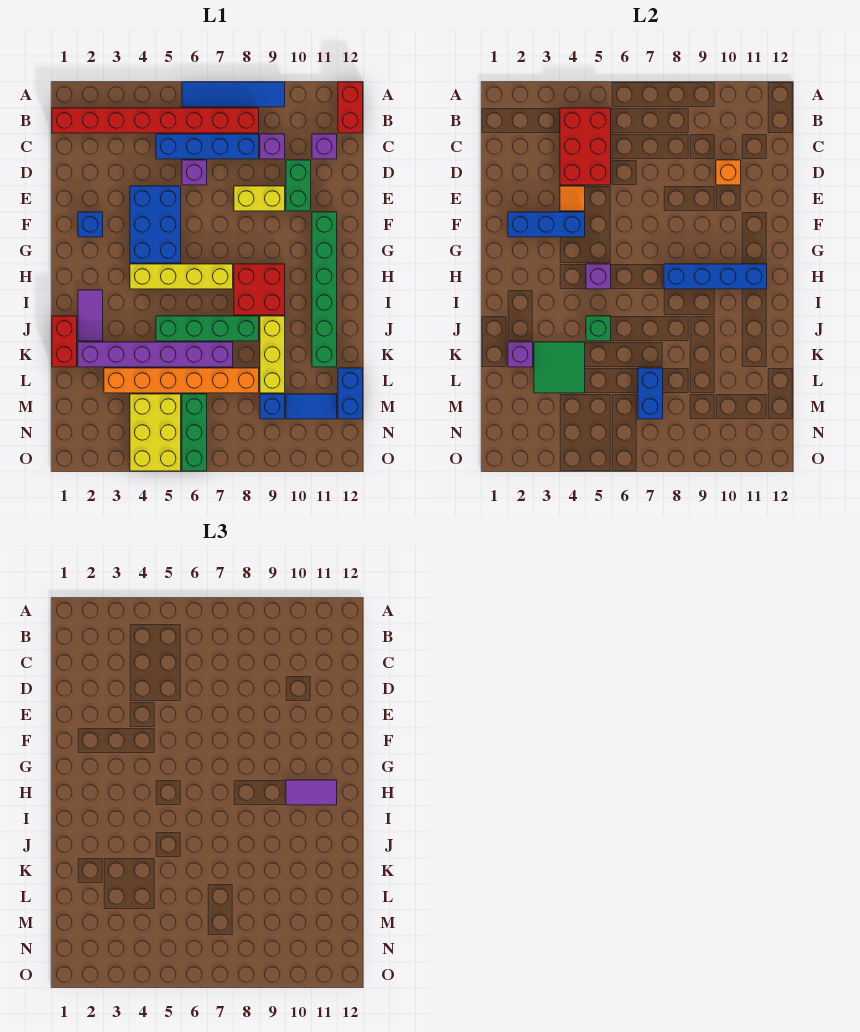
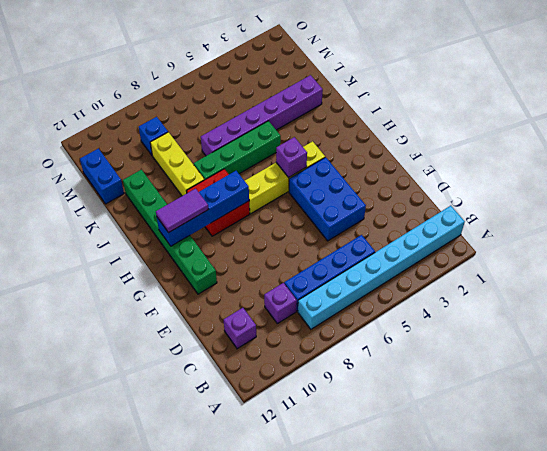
cyan brick B1:B8 level 1 -> red brick B1:B8 level 1
none -> blue tile A6:A9 level 1
none -> red brick A12:B12 level 1
none -> purple brick D6 level 1
none -> green brick D10:E10 level 1

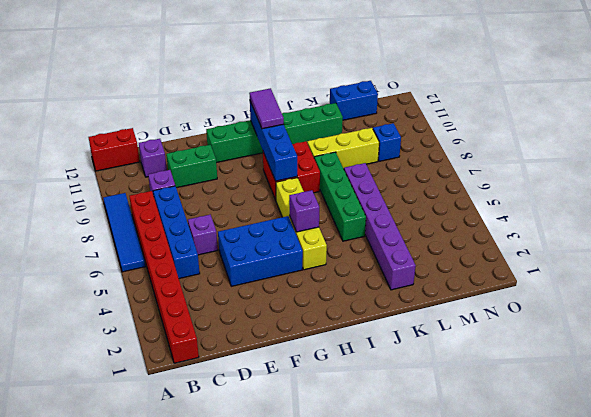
none -> yellow brick E8:E9 level 1
none -> blue brick F2 level 1
none -> purple tile I2:J2 level 1
none -> red brick J1:K1 level 1

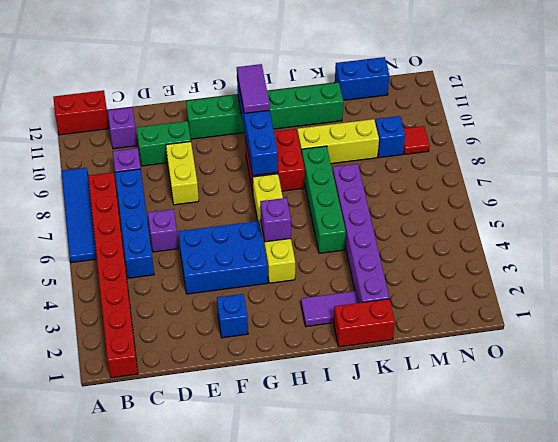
red tile N9 level 1 -> none
none -> orange brick L3:L8 level 1
none -> yellow brick M4:O5 level 1
none -> green brick M6:O6 level 1
none -> blue tile M10:M11 level 1

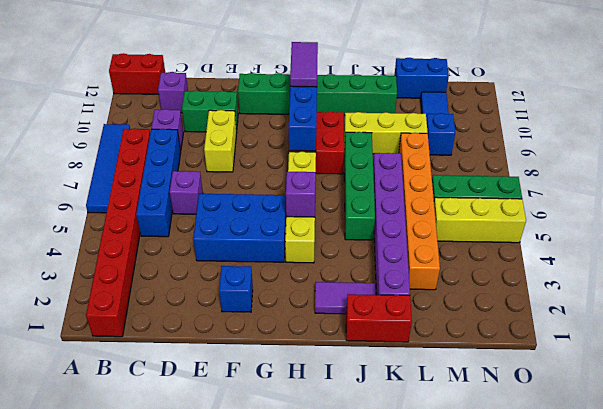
yellow brick M5:O5 level 1 -> yellow brick M4:O5 level 1
none -> red brick B4:D5 level 2
none -> orange brick D10 level 2
none -> orange tile E4 level 2
none -> blue brick F2:F4 level 2

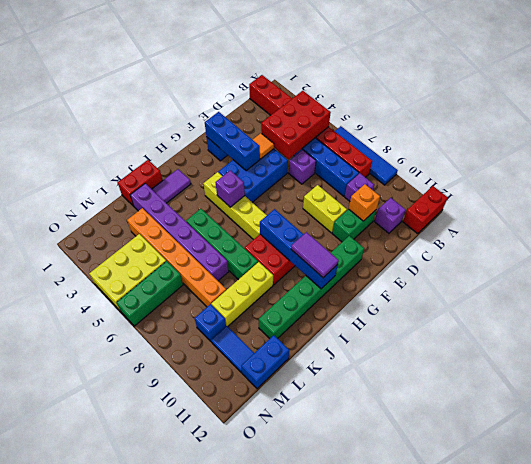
none -> green brick J5 level 2
none -> purple brick K2 level 2
none -> green tile K3:L4 level 2
none -> blue brick L7:M7 level 2

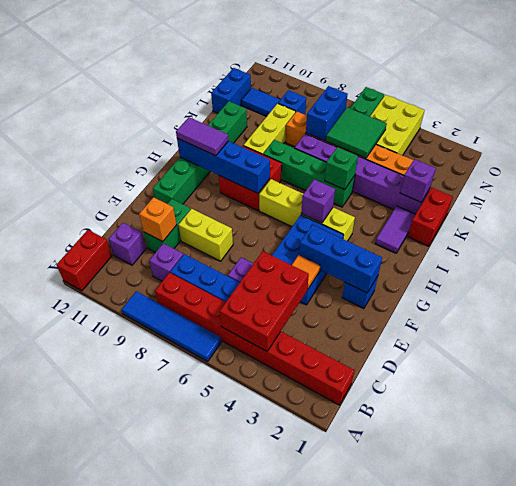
green tile L5:M6 level 2 -> green tile K3:L4 level 2

